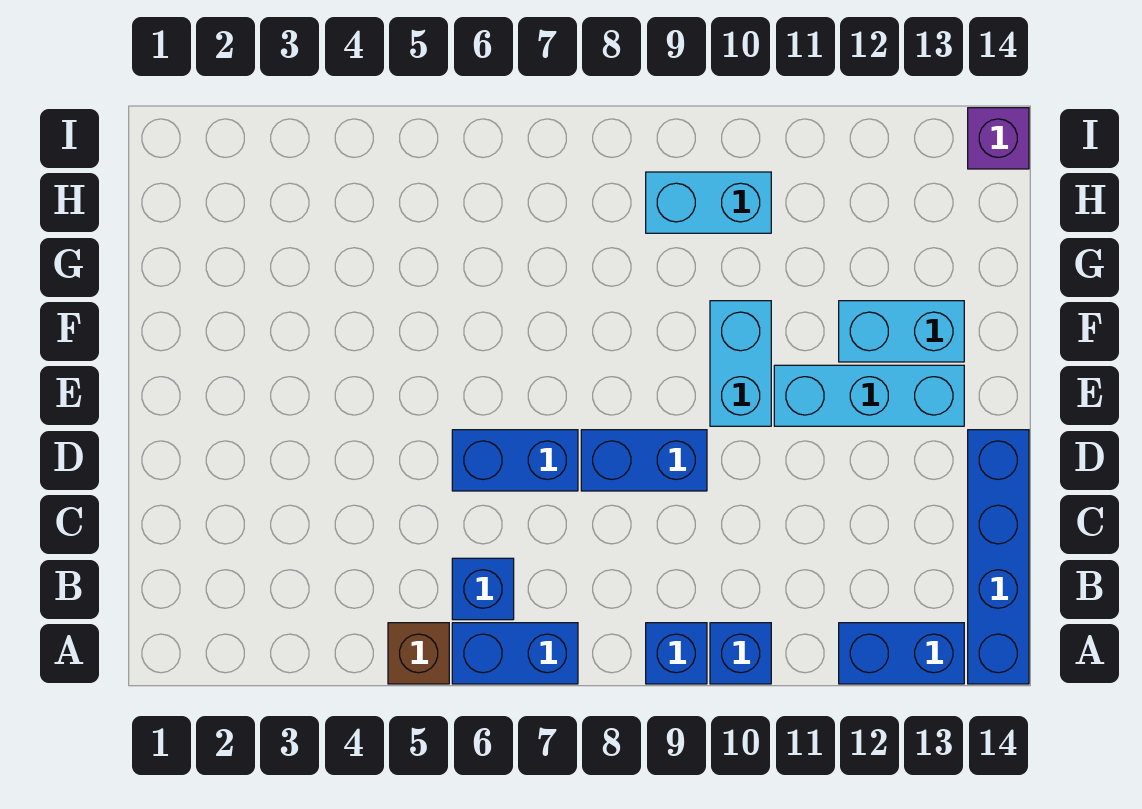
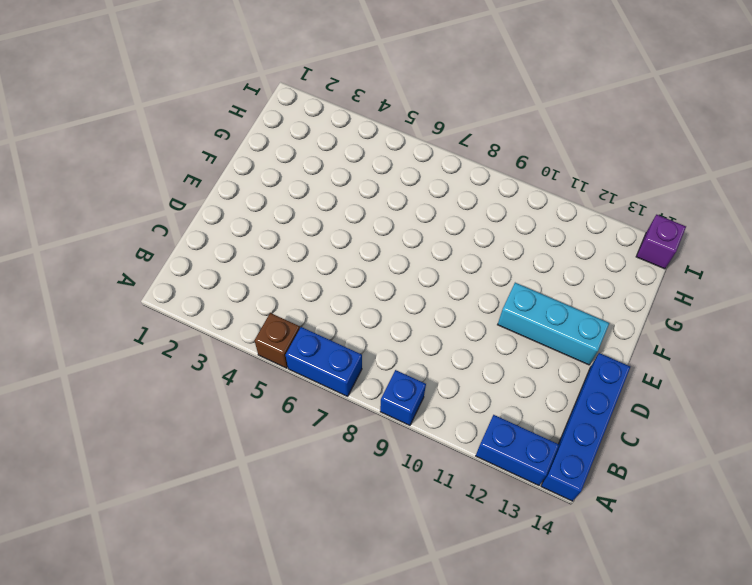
none -> blue brick A10 level 1
none -> blue brick B6 level 1
none -> blue brick D6:D7 level 1

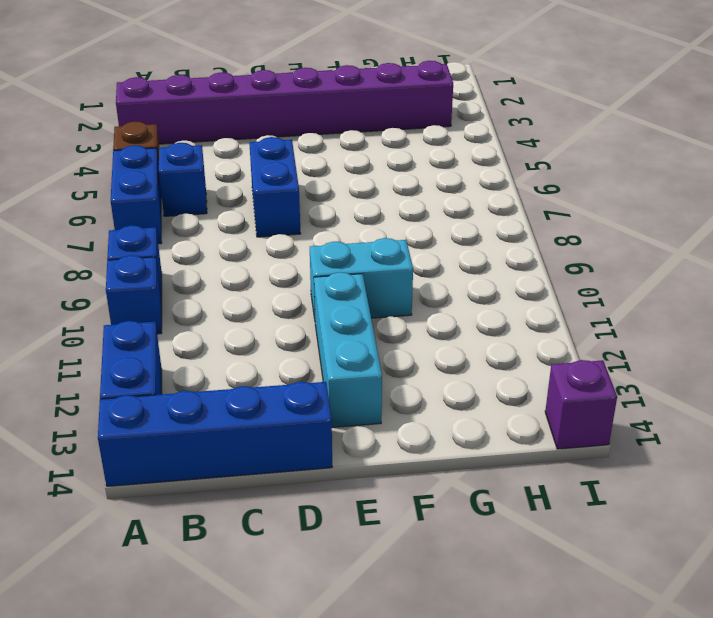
purple brick A3:H3 level 1 -> none
none -> blue brick D8:D9 level 1
none -> cyan brick F12:F13 level 1
none -> cyan brick H9:H10 level 1

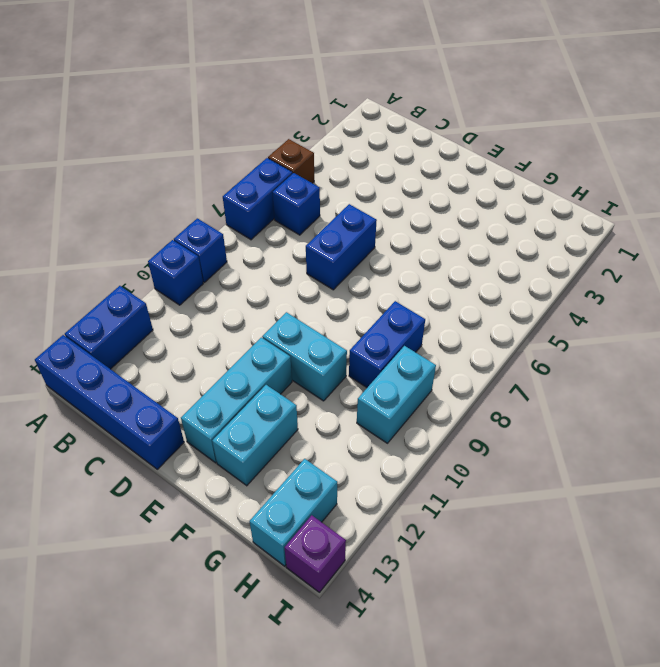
blue brick G8:G9 level 1 -> blue brick D8:D9 level 1
cyan brick H13:H14 level 1 -> none

